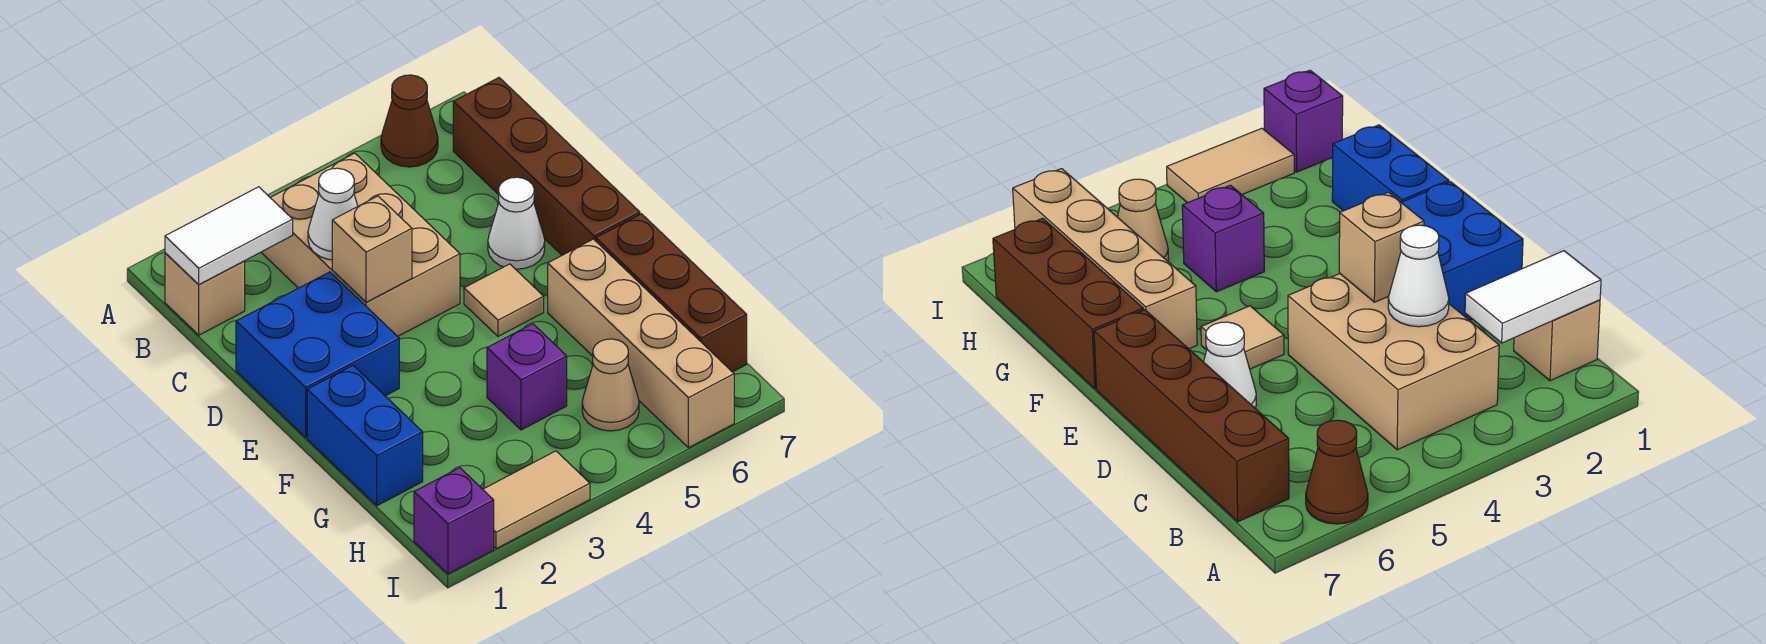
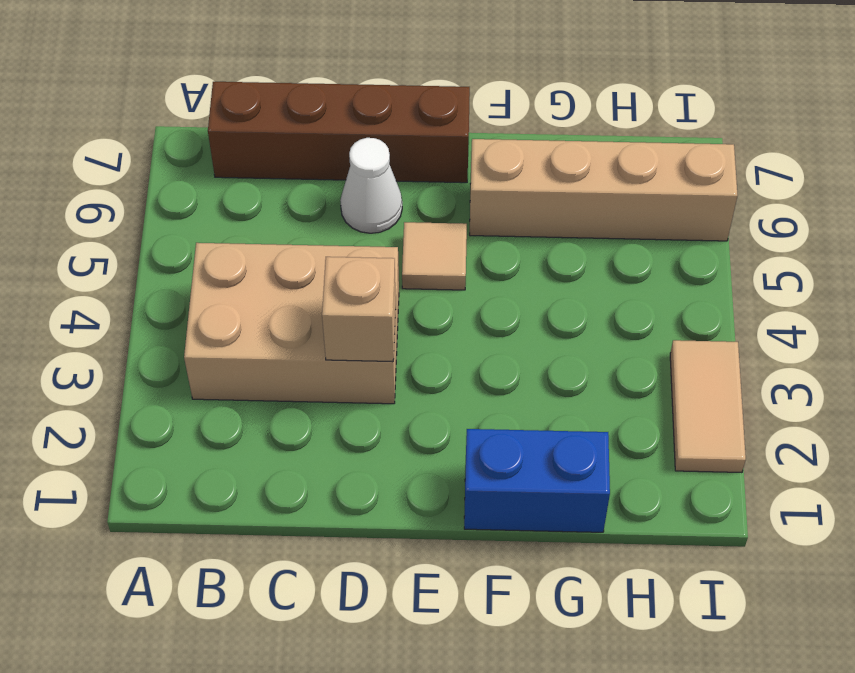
none -> brown cone A6 level 1
none -> tan brick B1 level 1
none -> blue brick D1:E2 level 1

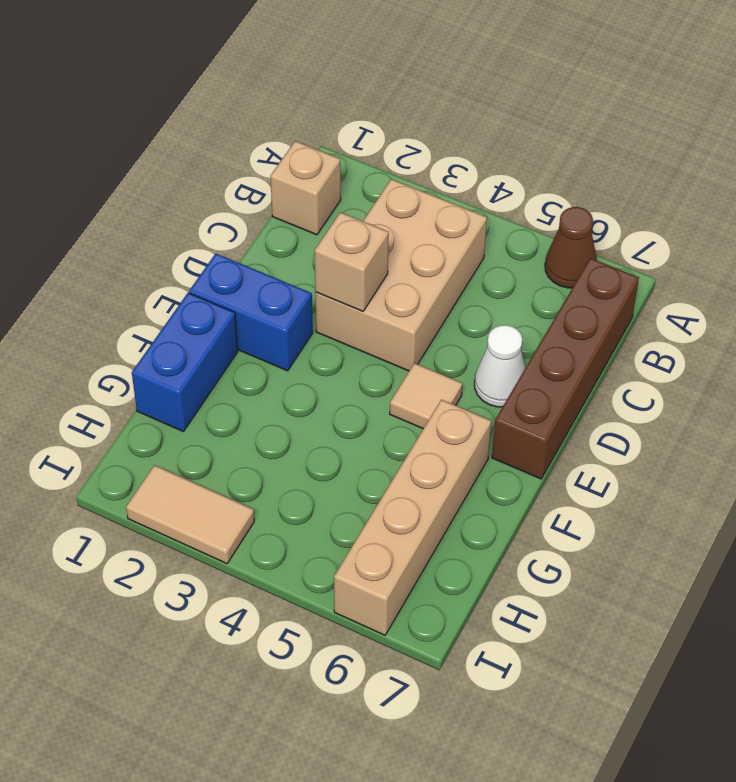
blue brick E1:E2 level 1 -> blue brick D1:E2 level 1
none -> brown brick F7:H7 level 1
none -> purple brick G4 level 1
none -> tan cone H5 level 1

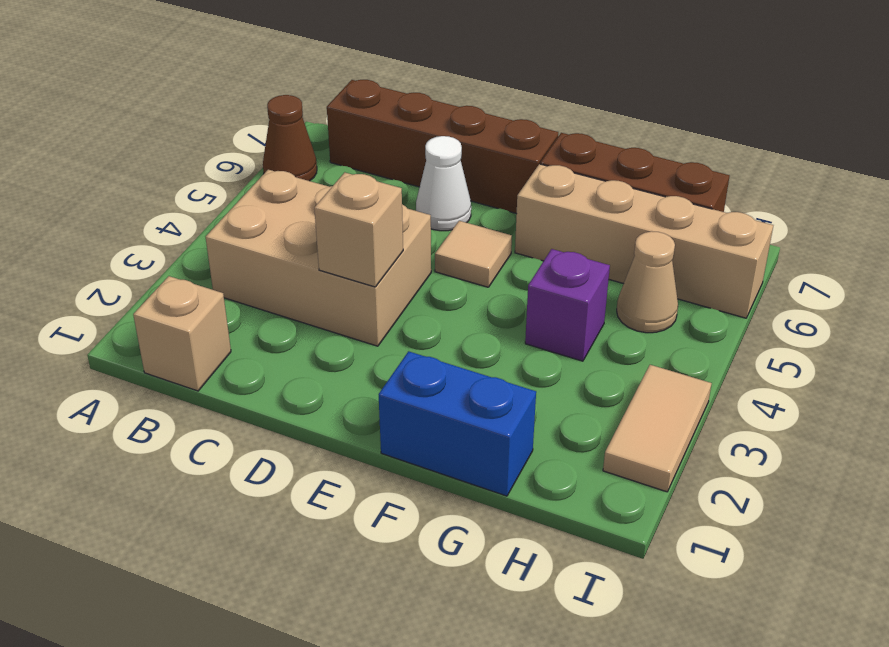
none -> blue brick D1:E2 level 1
none -> purple brick I1 level 1
none -> white tile B1:B2 level 2

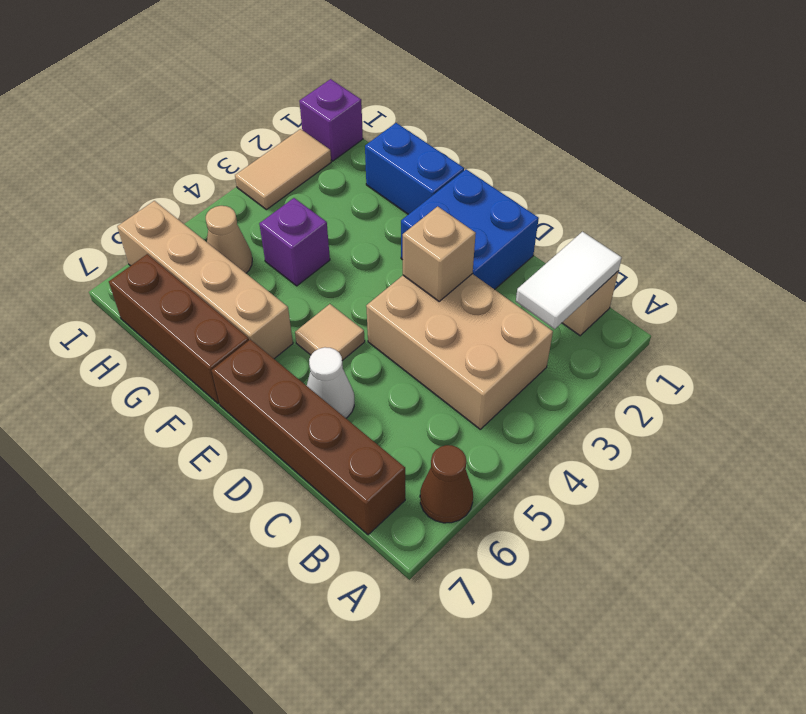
none -> white cone C3 level 2

